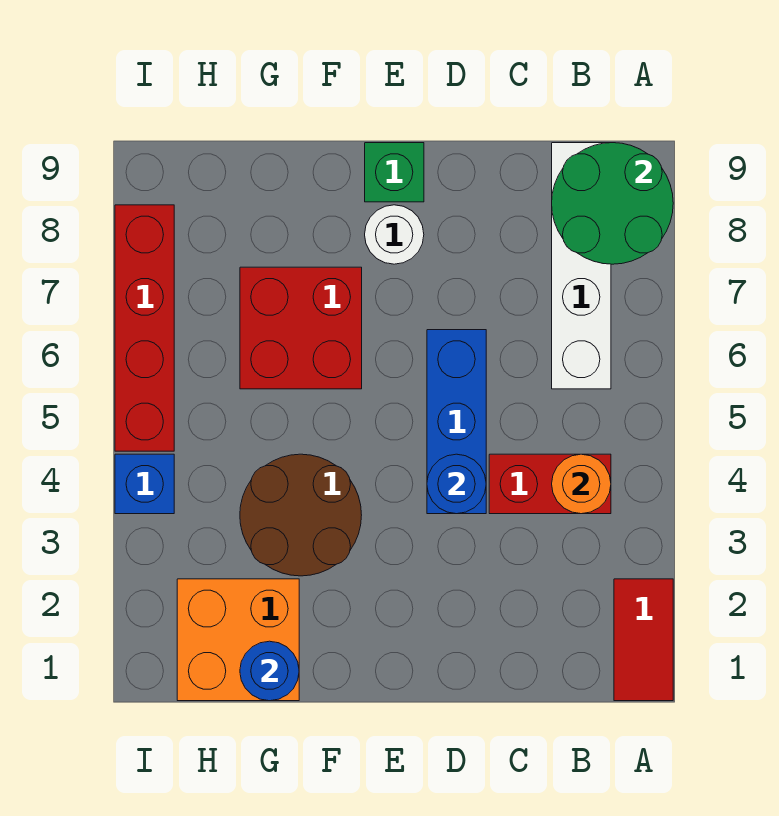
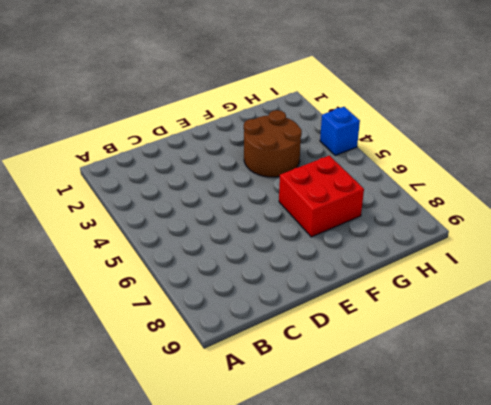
none -> red tile A1:A2 level 1
none -> red brick B4:C4 level 1
none -> white brick B6:B9 level 1

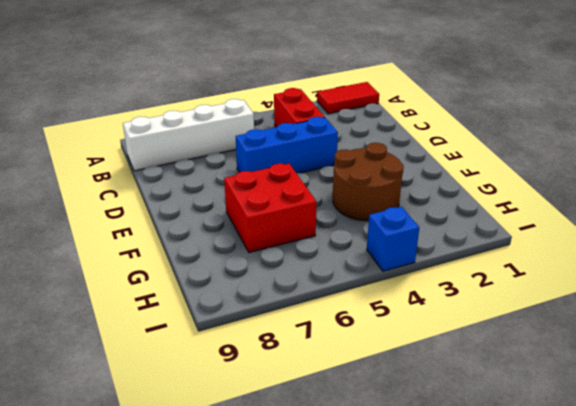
none -> white round brick E8 level 1
none -> green brick E9 level 1
none -> orange brick G1:H2 level 1

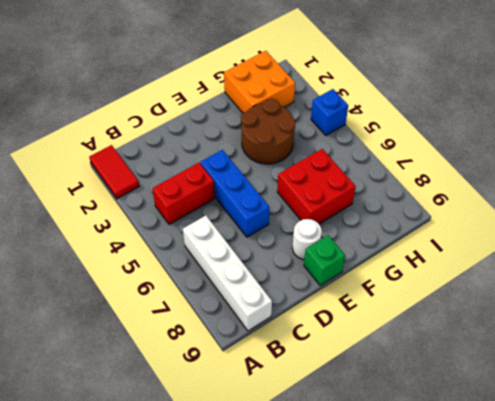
none -> red brick I5:I8 level 1
none -> green round brick A8:B9 level 2
none -> orange round brick B4 level 2

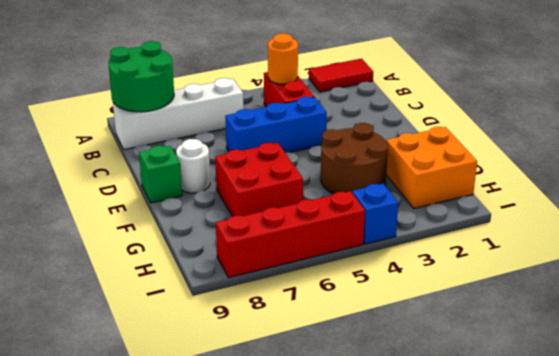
none -> blue round brick D4 level 2
none -> blue round brick G1 level 2

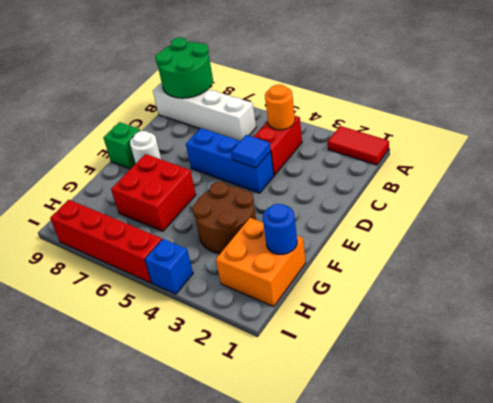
blue tile D4 level 2 -> blue round brick D4 level 2

